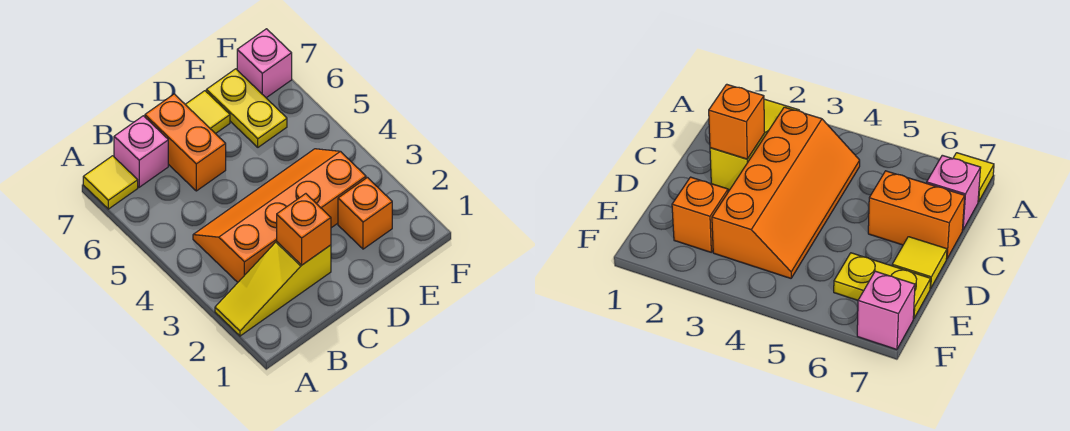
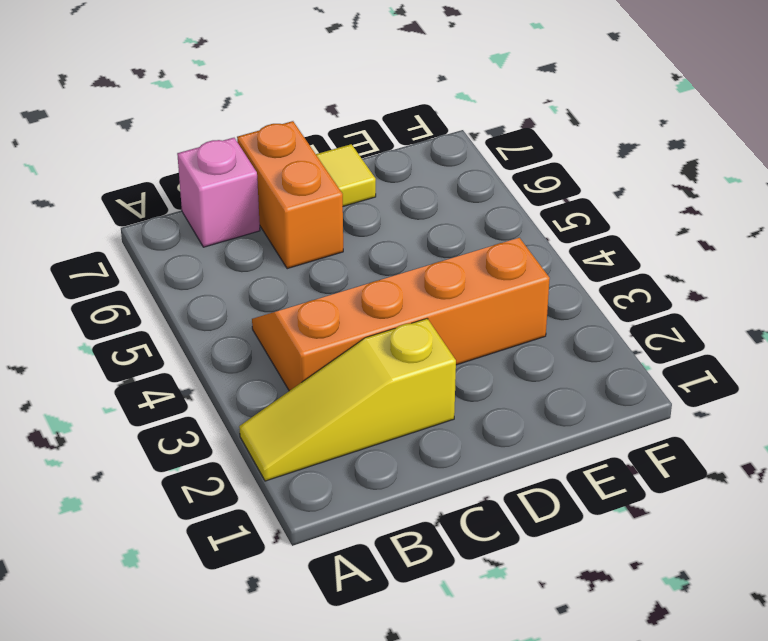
none -> yellow tile A7 level 1
none -> orange brick E2 level 1

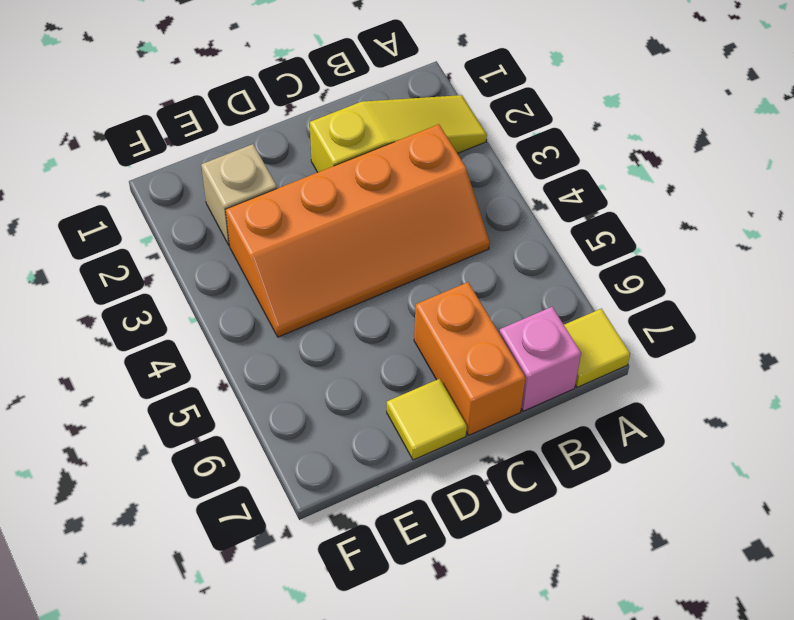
tan brick E2 level 1 -> orange brick E2 level 1
none -> yellow plate E6:E7 level 1
none -> pink brick F7 level 1

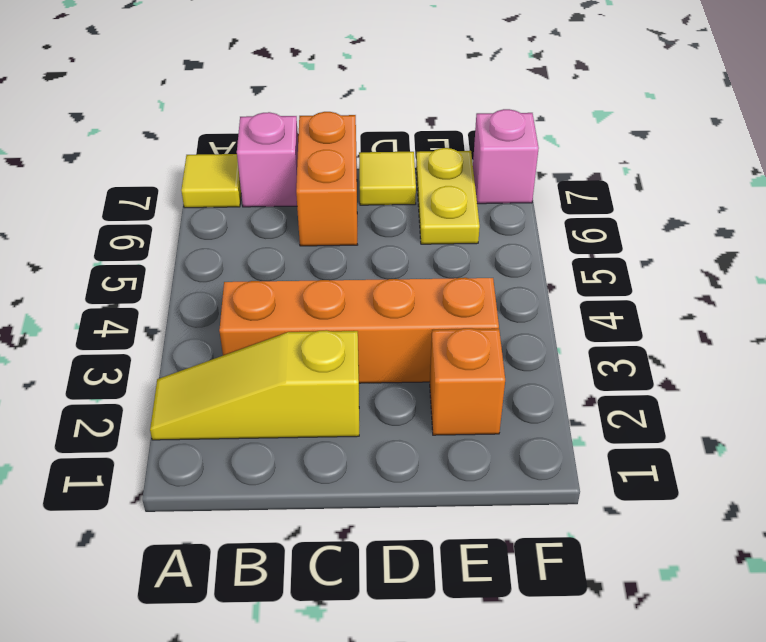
none -> orange brick C2 level 2

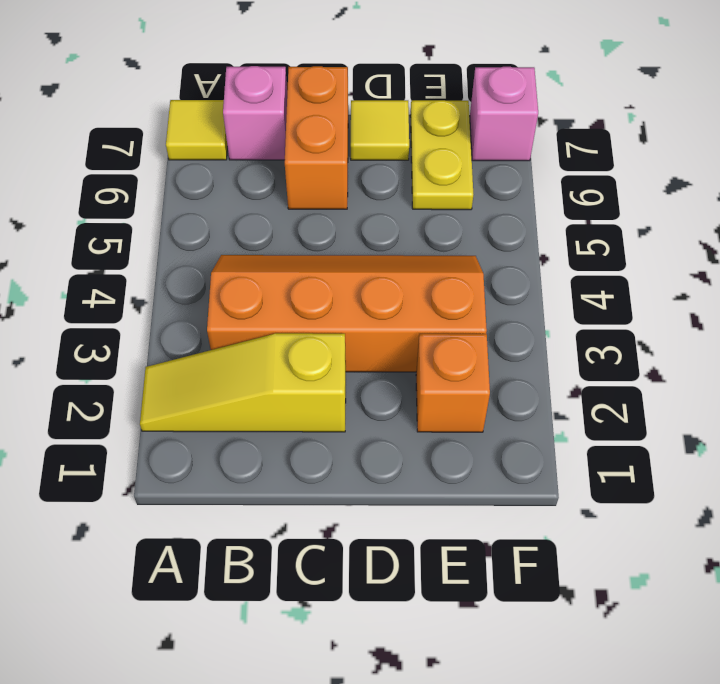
none -> orange brick C2 level 2

